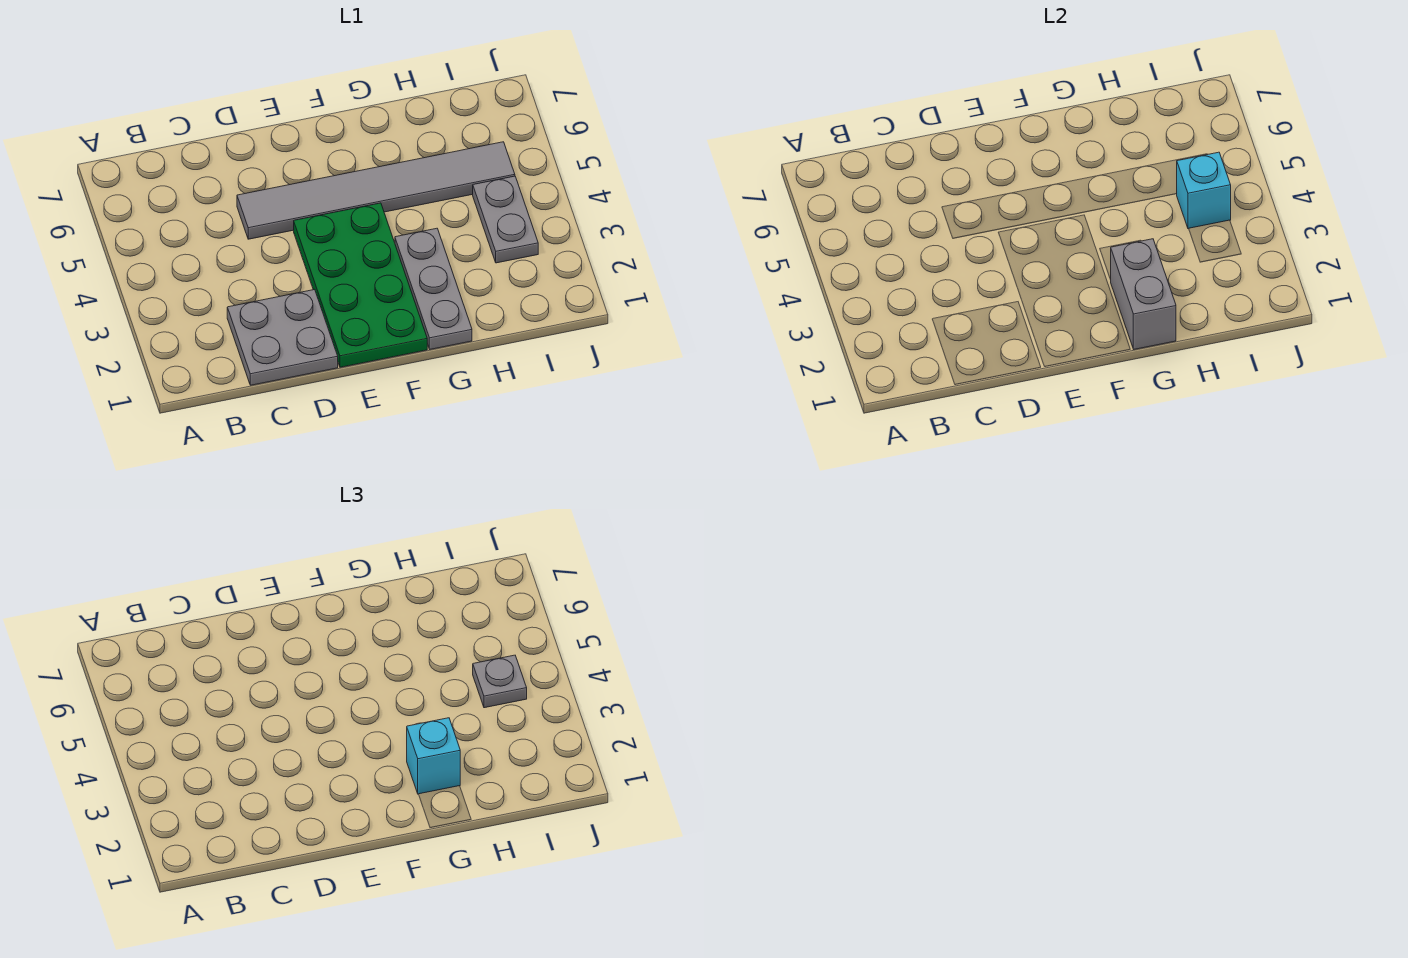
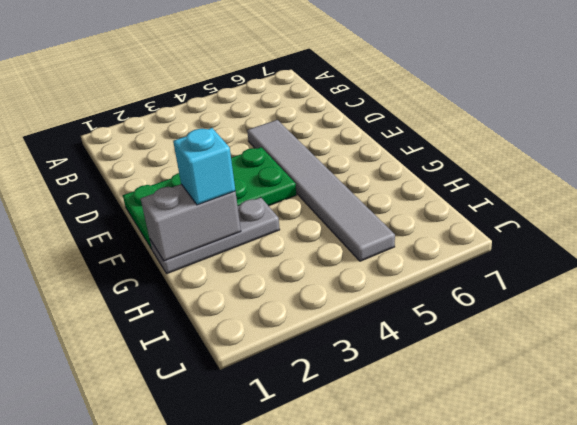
none -> grey plate C1:D2 level 1
none -> grey plate I3:I4 level 1

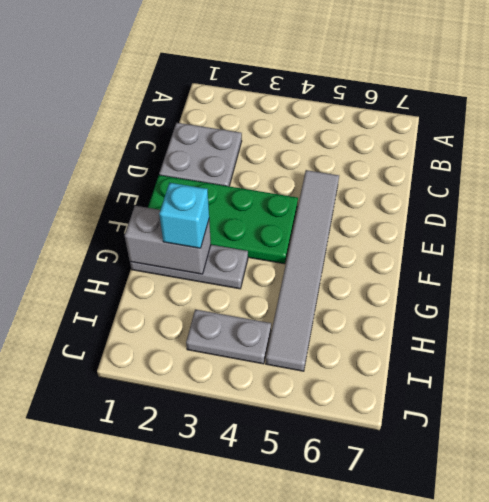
none -> cyan brick I4 level 2
none -> grey plate I4 level 3

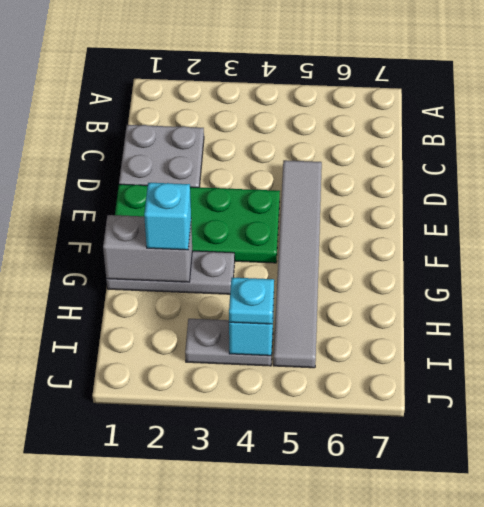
cyan plate I4 level 3 -> grey plate I4 level 3

